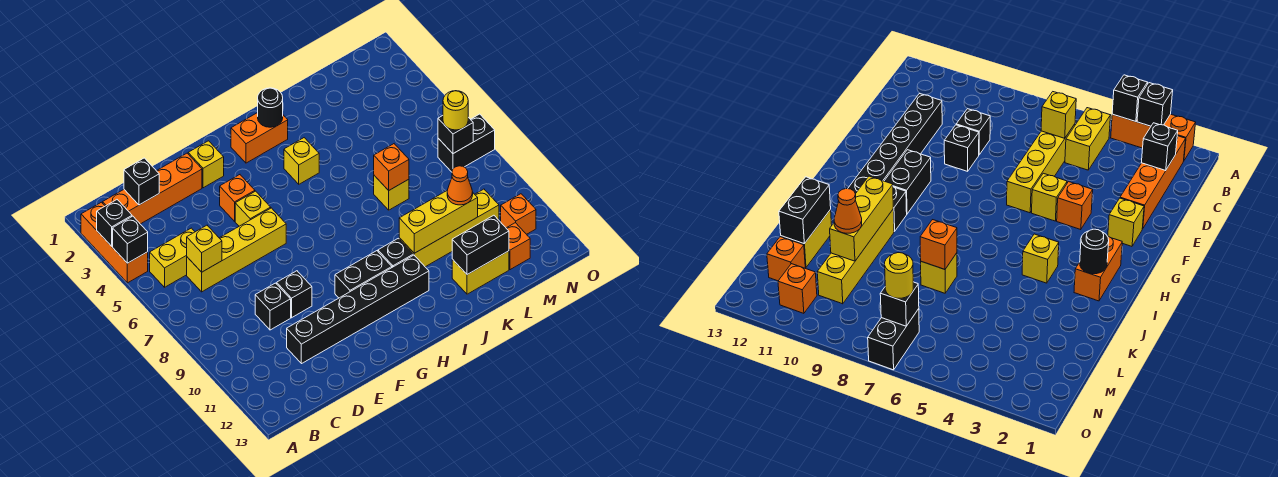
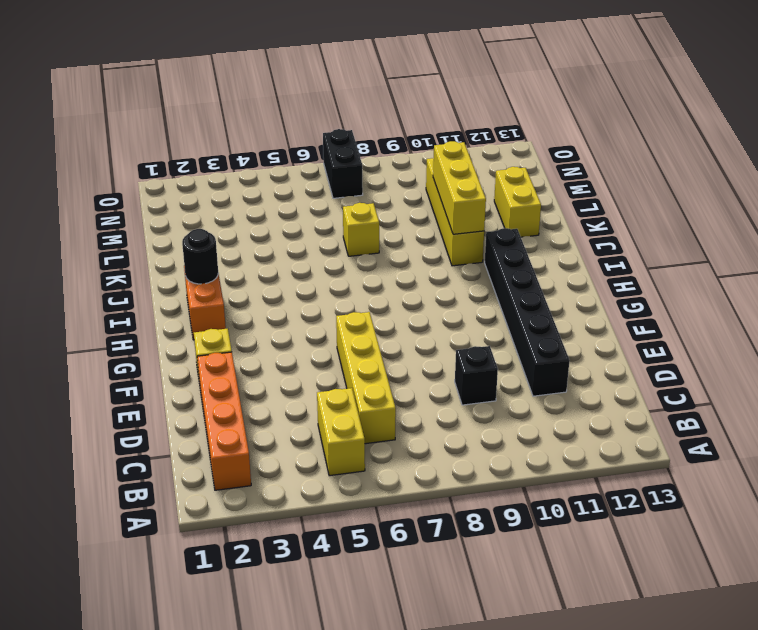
none -> orange brick A2:A4 level 1
none -> black brick E9 level 1
none -> orange brick F4 level 1
none -> yellow brick F5 level 1

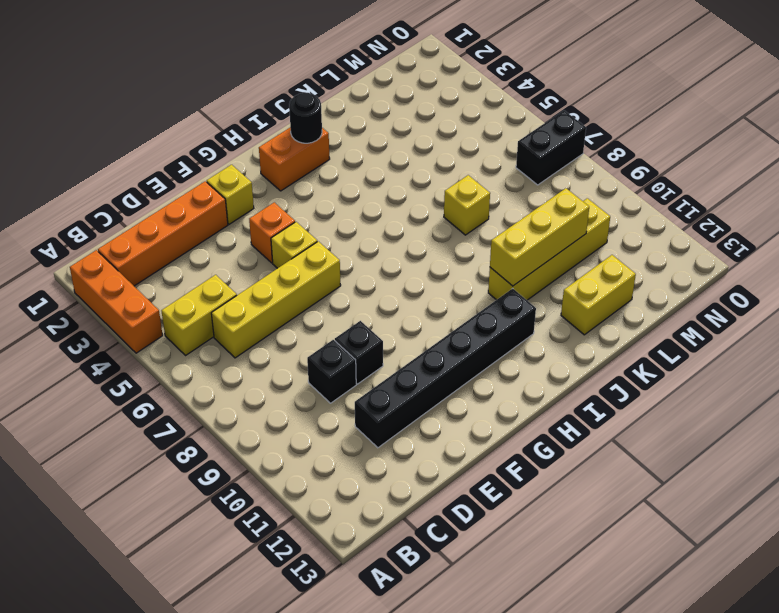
none -> black brick G10:H10 level 1
none -> yellow brick I4 level 1
none -> black brick I10 level 1
none -> orange brick M12 level 1

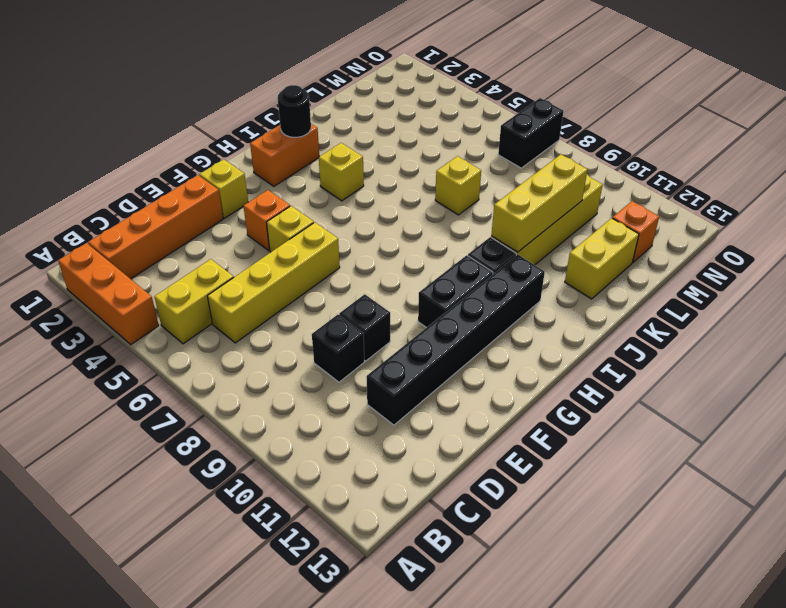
none -> orange brick N11 level 1
none -> black brick A3 level 2
none -> black brick A4 level 2
none -> black brick C2 level 2

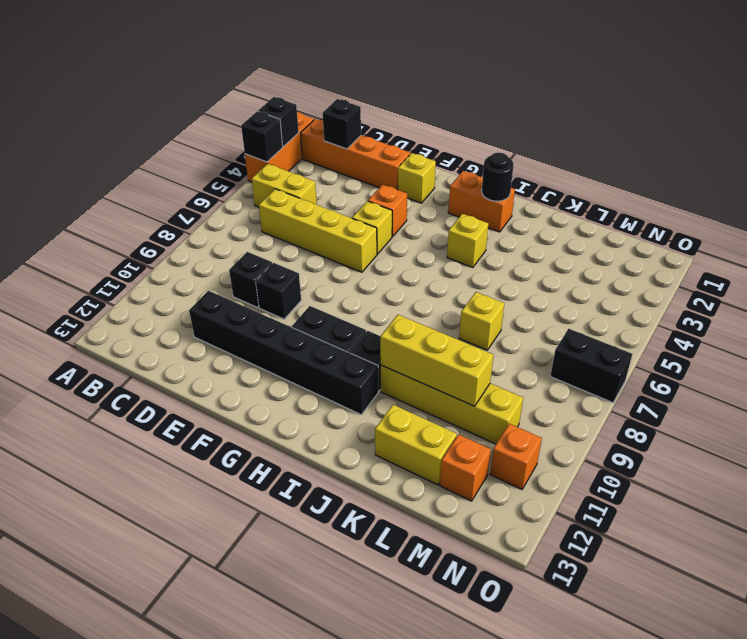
none -> yellow brick C6 level 2
none -> orange brick K7 level 2
none -> black brick K12:L12 level 2
none -> black brick N7 level 2

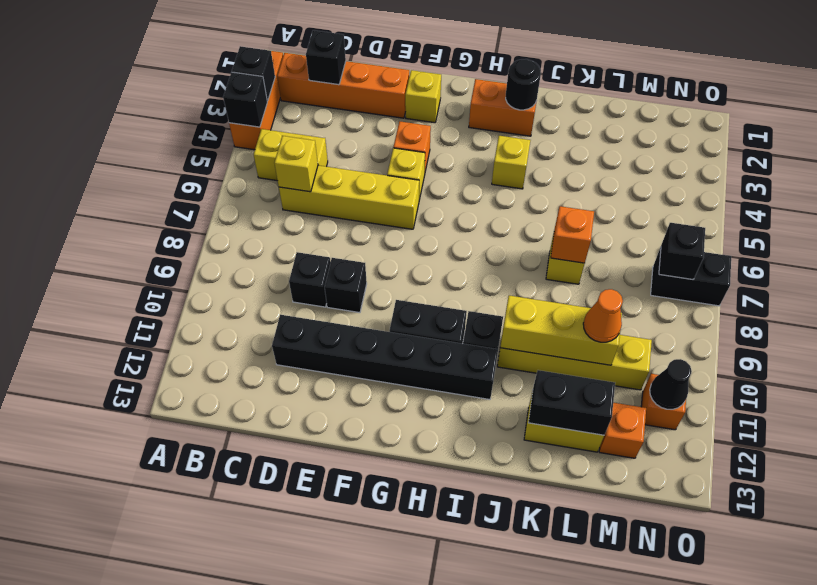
black cone N11 level 2 -> none
none -> yellow round brick N7 level 3

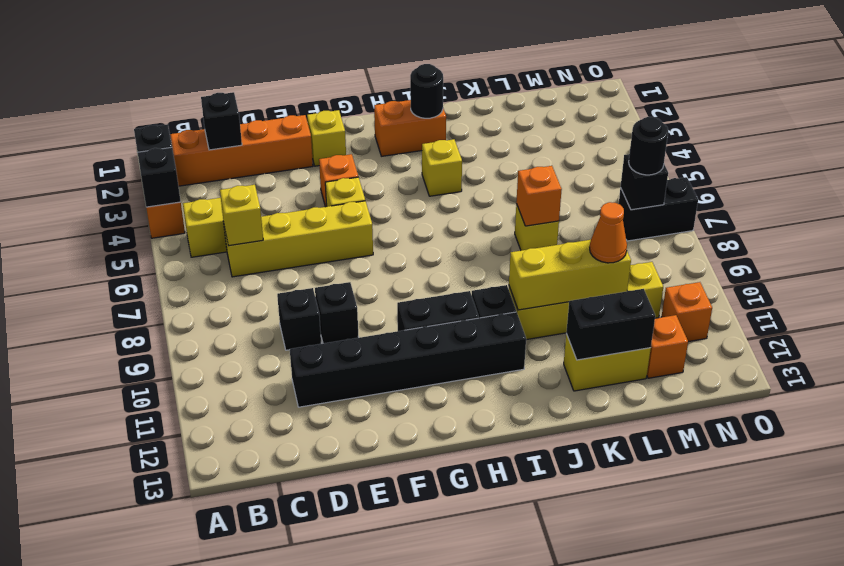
black round brick N7 level 3 -> yellow round brick N7 level 3

